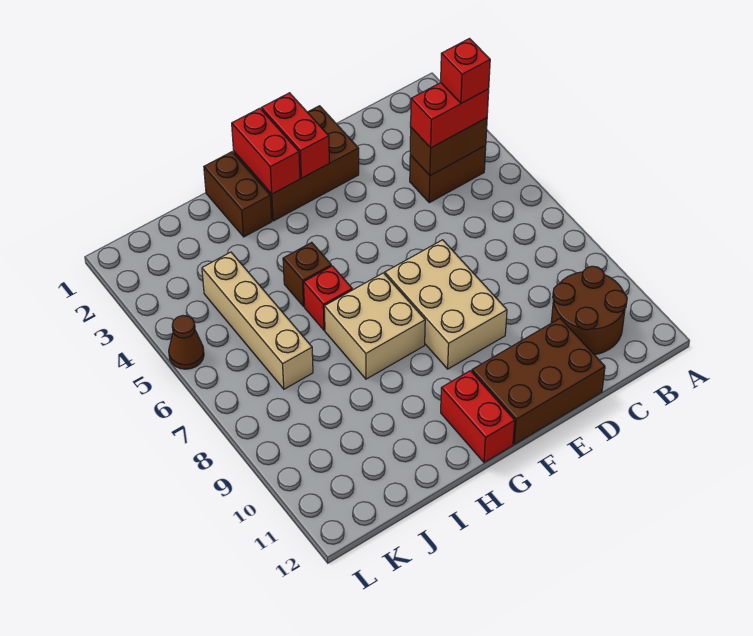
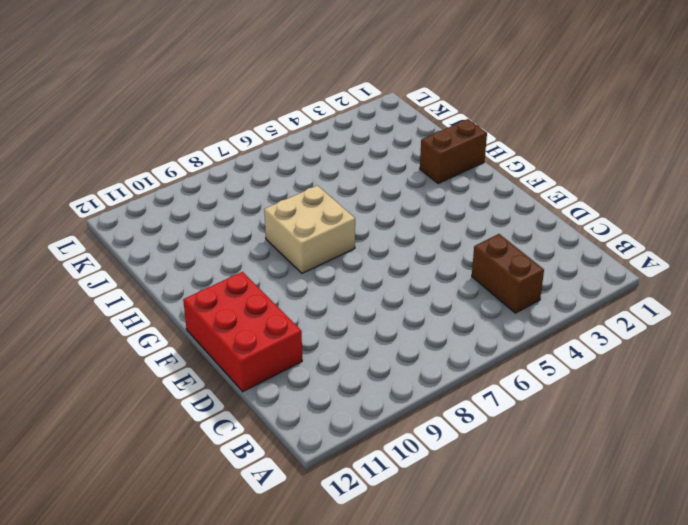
red brick D11:F12 level 1 -> brown brick D11:F12 level 1
none -> brown round brick B10:C11 level 1
none -> brown brick E1:G2 level 1
none -> tan brick E7:F9 level 1

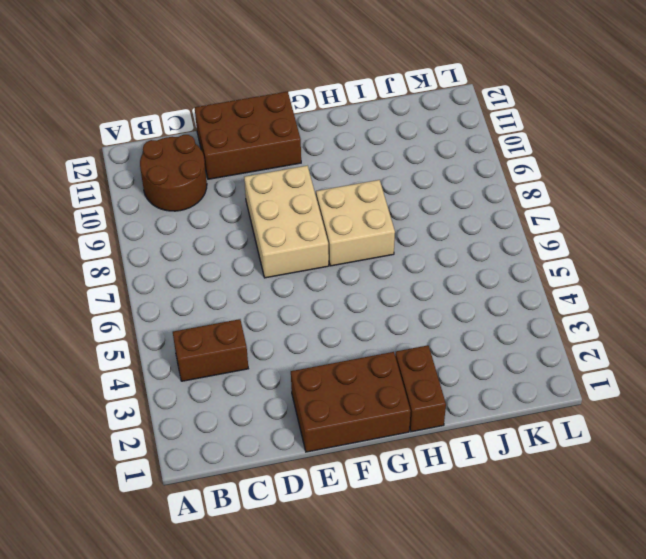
none -> red brick G11:G12 level 1
none -> brown brick H5 level 1
none -> red brick H6 level 1

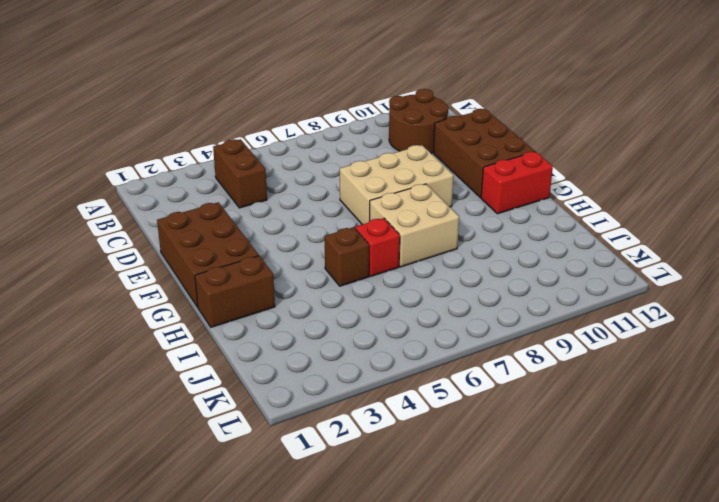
none -> tan brick J4:J7 level 1
none -> brown cone L5 level 1
none -> brown brick B4:C4 level 2

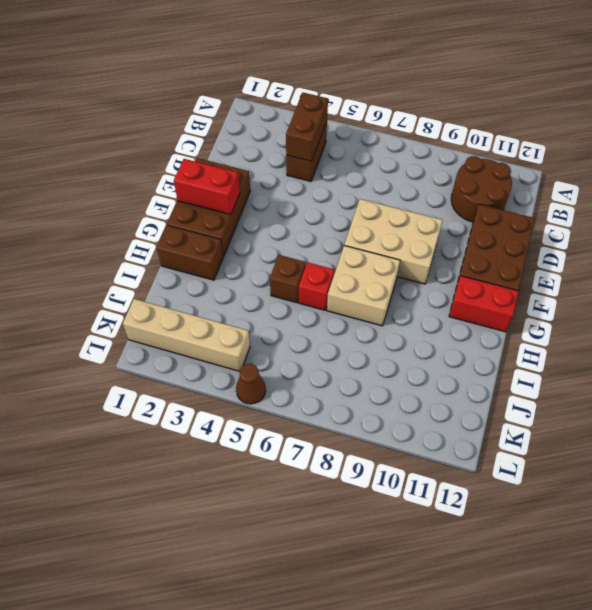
tan brick K1:K4 level 1 -> tan brick J4:J7 level 1
none -> red brick G1:G2 level 2
none -> red brick B4:C4 level 3
none -> red brick B4 level 4

